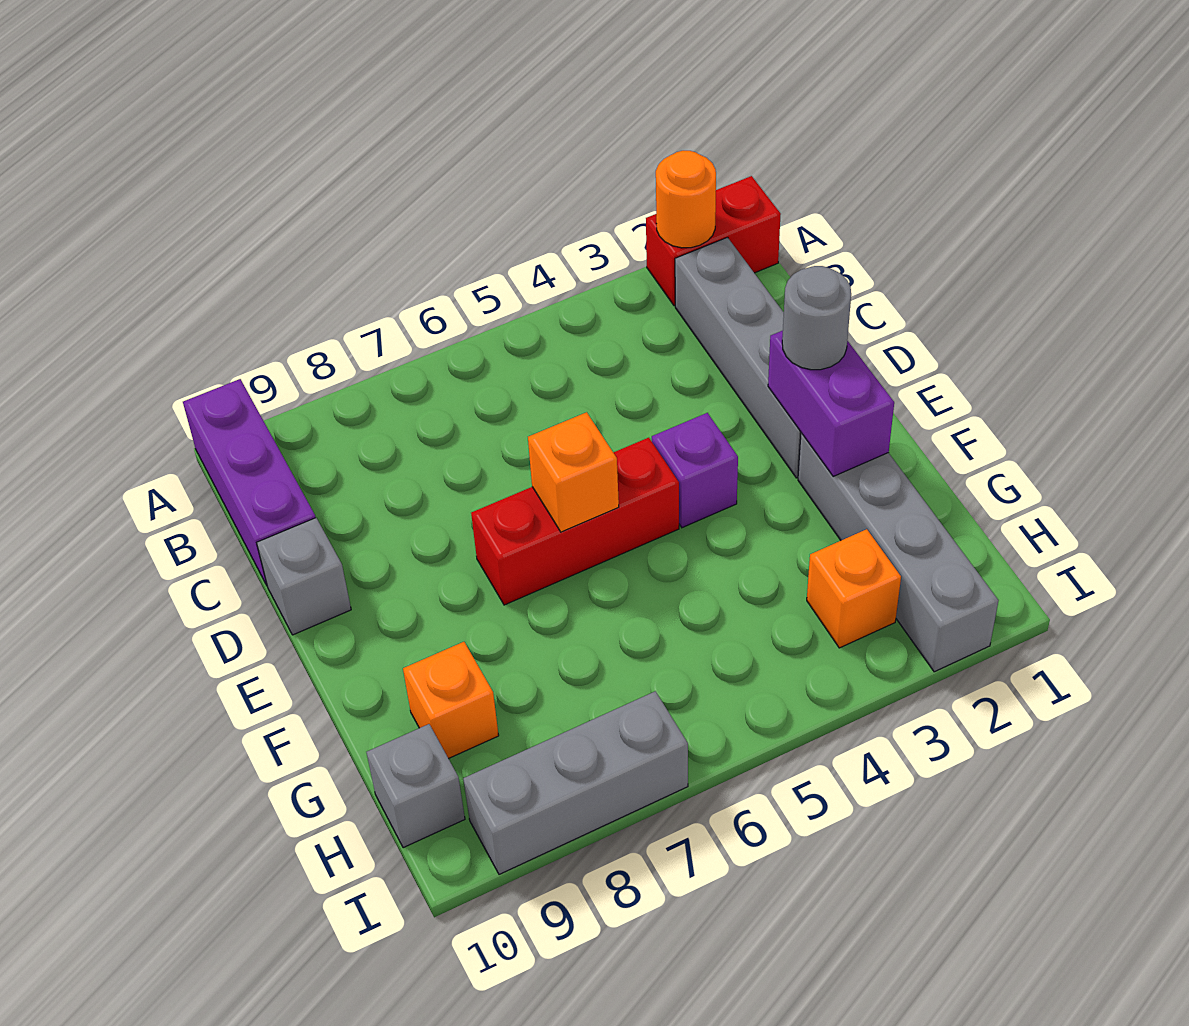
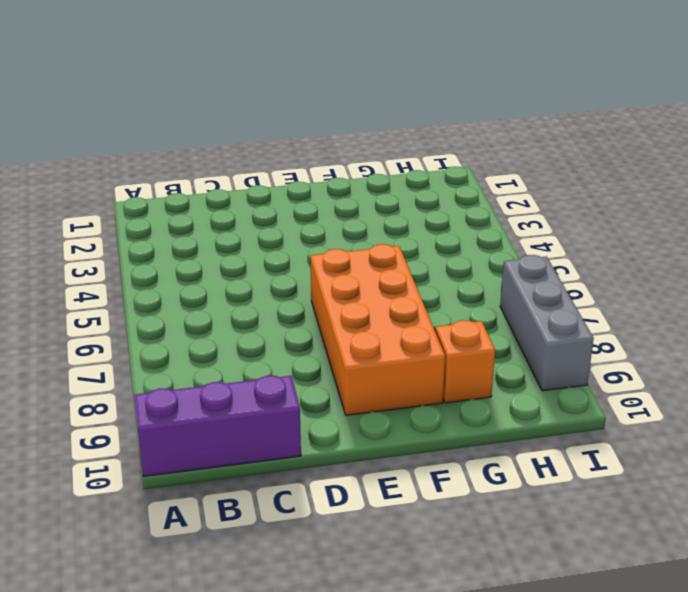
orange brick E6:F9 level 1 -> red brick E5:E7 level 1
none -> red brick A1:A2 level 1
none -> grey brick B2:E2 level 1
none -> grey brick D10 level 1

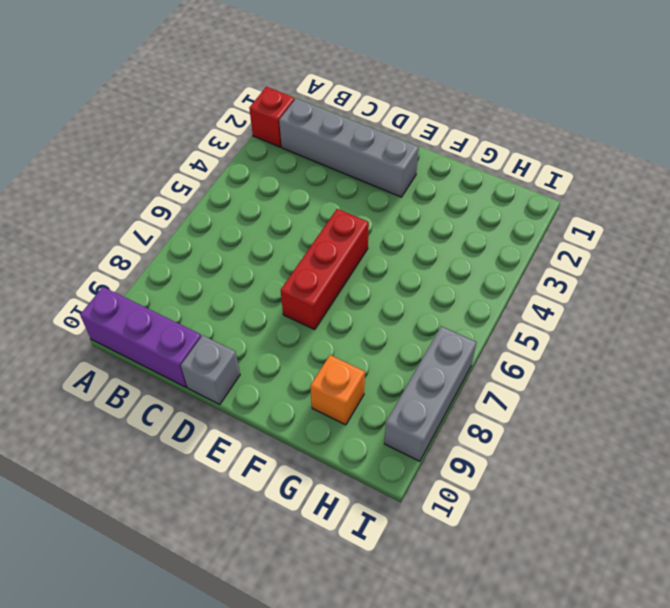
red brick A2 level 1 -> red brick A1:A2 level 1
none -> purple brick E4 level 1
none -> grey brick F2:I2 level 1
none -> orange brick H3 level 1

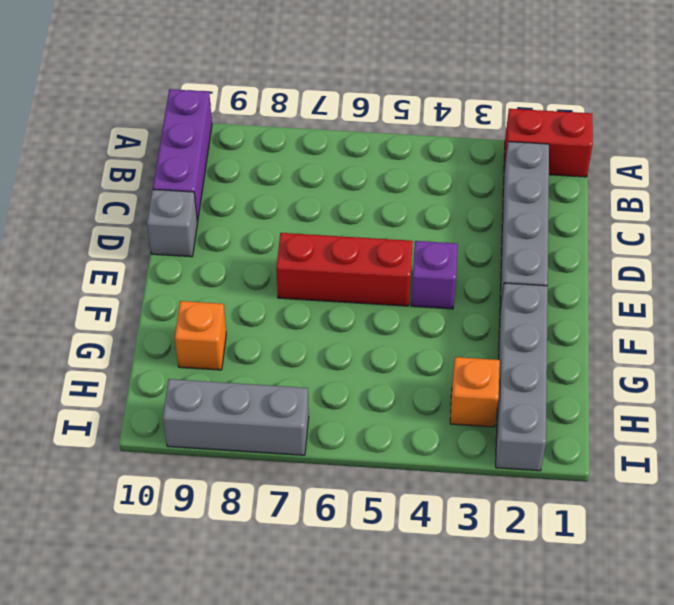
none -> grey brick H10 level 1
none -> orange round brick A2 level 2
none -> purple brick E2:F2 level 2

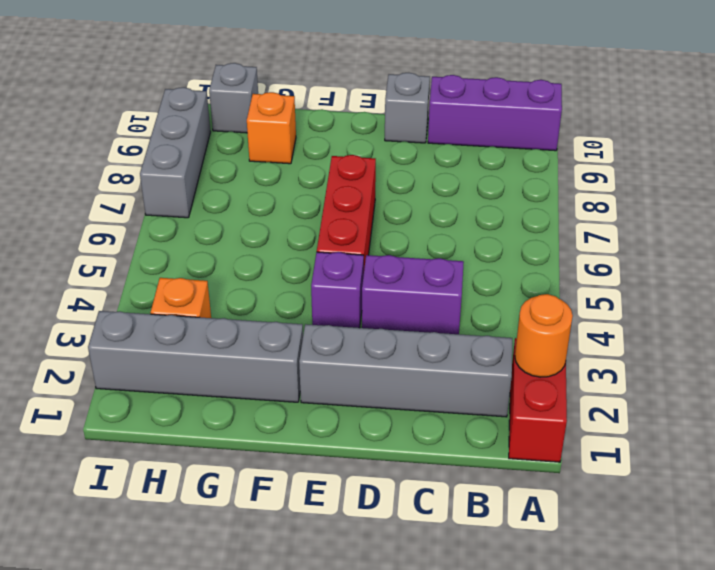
purple brick C4:D4 level 1 -> purple brick E2:F2 level 2
none -> orange brick E6 level 2
none -> grey round brick E2 level 3

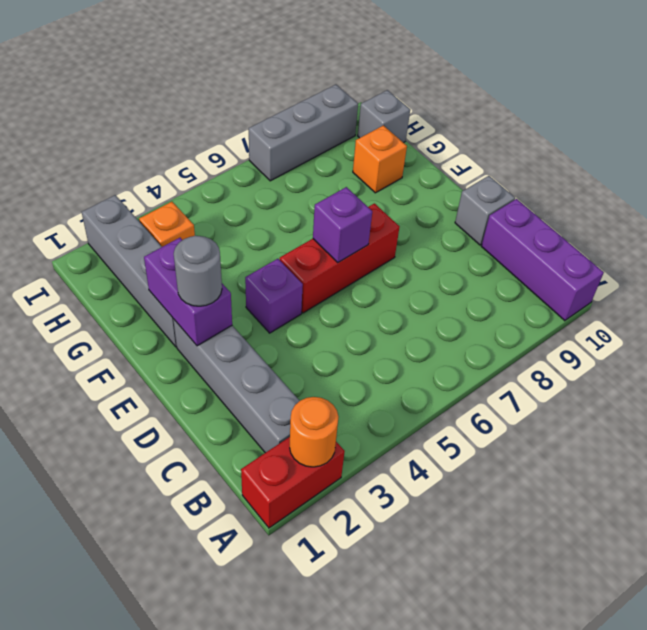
purple brick E6 level 2 -> orange brick E6 level 2

